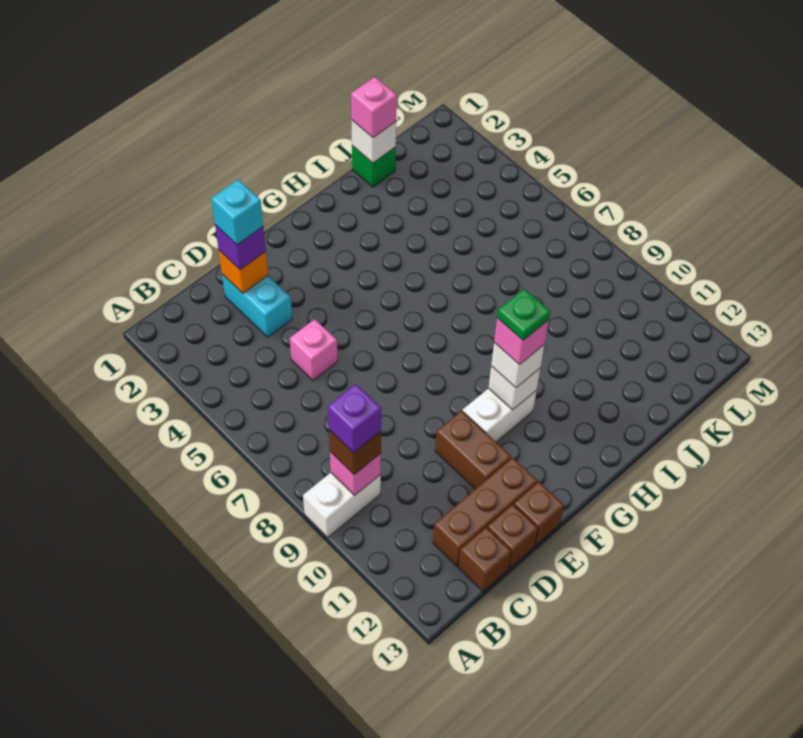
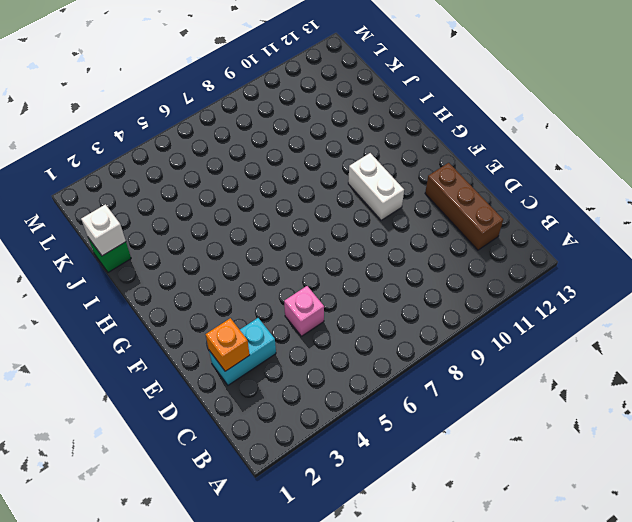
none -> white brick A9:B9 level 1
none -> brown brick C13 level 1
none -> brown brick D13 level 1

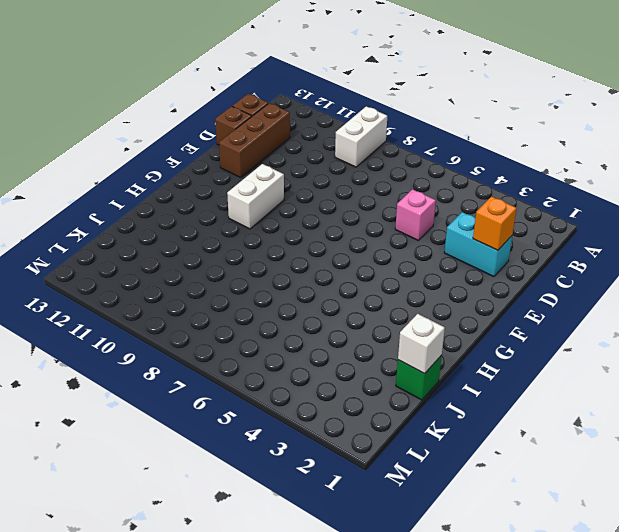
none -> brown brick E10:E11 level 1
none -> brown brick E13 level 1
none -> pink brick B9 level 2

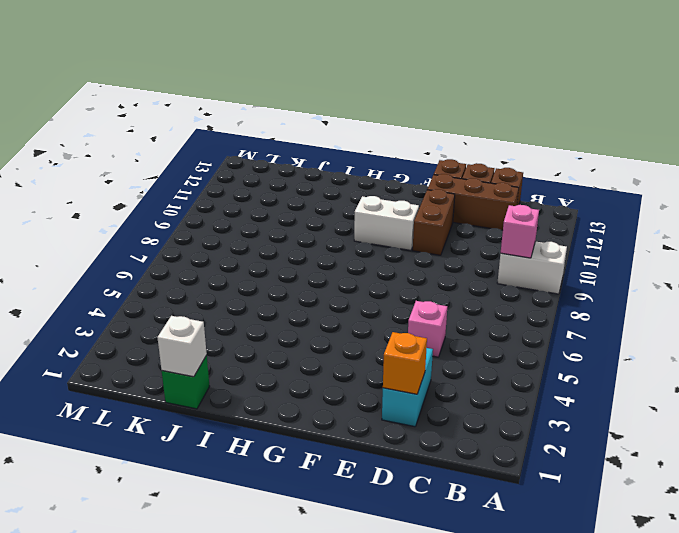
none -> white brick G10 level 2
none -> brown brick B9 level 3
none -> purple brick D2 level 3

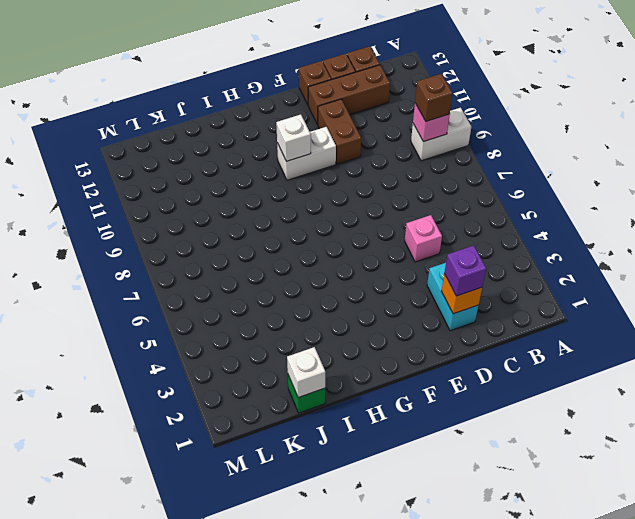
none -> white brick G10 level 3
none -> pink brick J1 level 3
none -> purple brick B9 level 4

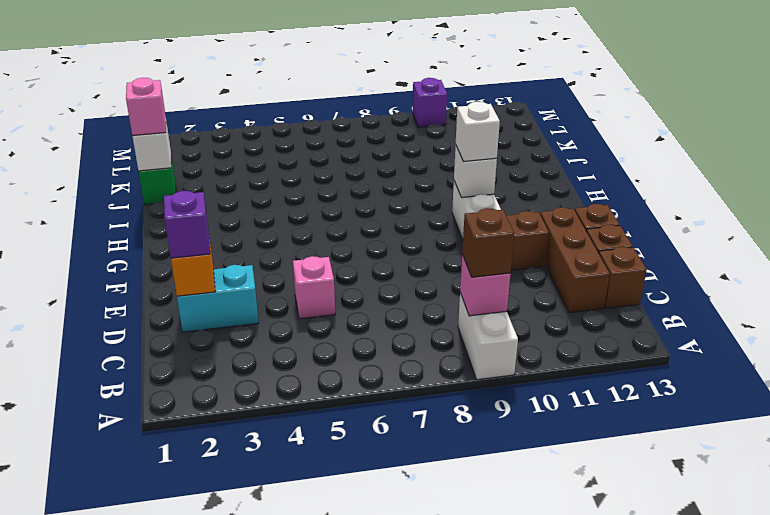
purple brick M10 level 1 -> purple brick B9 level 4
none -> cyan brick D2 level 4
none -> pink brick G10 level 4
none -> green plate G10 level 5

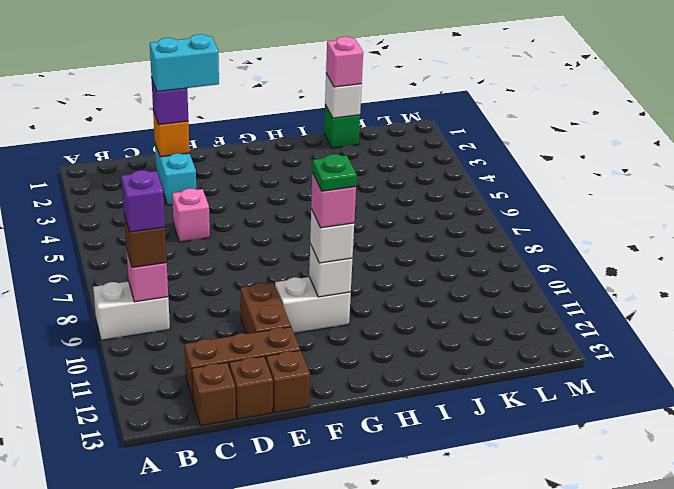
cyan brick D2:E2 level 4 -> cyan brick D2 level 4

